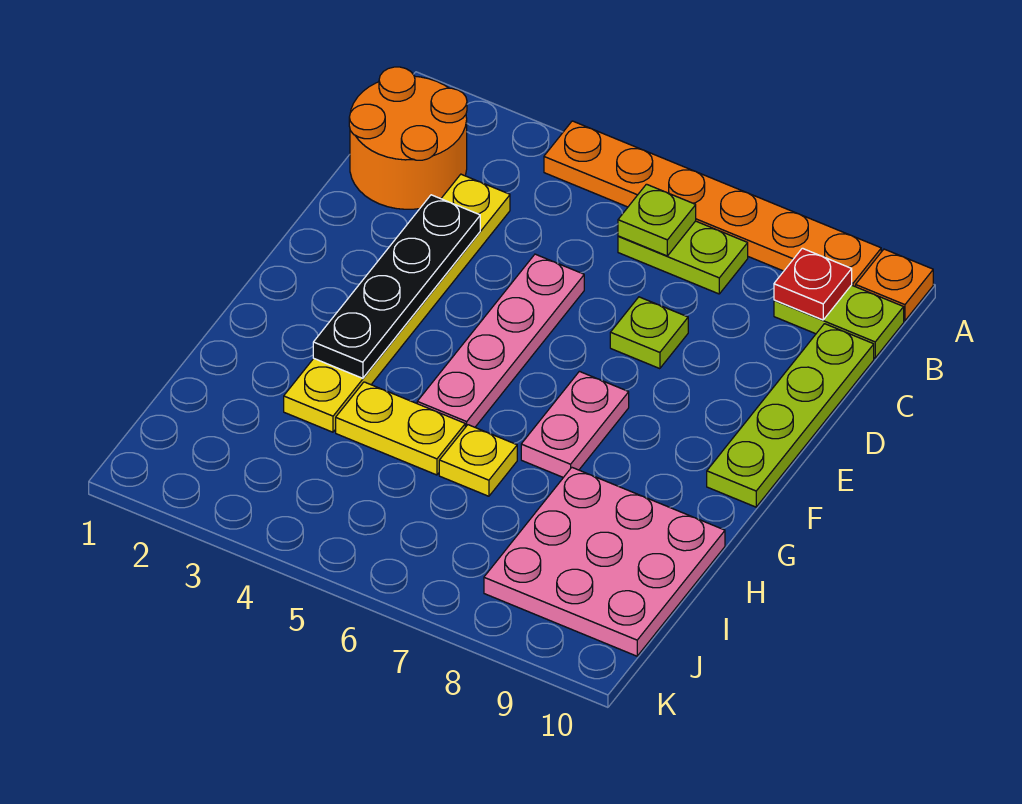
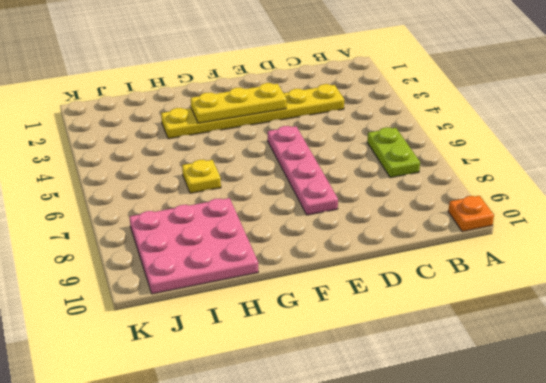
yellow plate E3:G3 level 2 -> black plate D3:G3 level 2
pink plate E5:E8 level 1 -> pink plate D5:G5 level 1
none -> orange plate A4:A9 level 1
none -> orange round brick B1:C2 level 1
none -> lime plate B9:B10 level 1

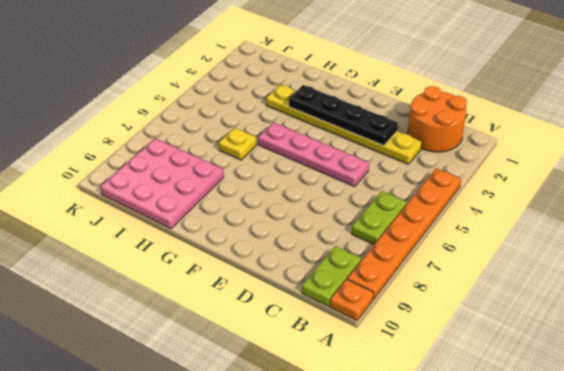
none -> lime plate C10:F10 level 1
none -> lime plate D7 level 1
none -> pink plate F7:G7 level 1

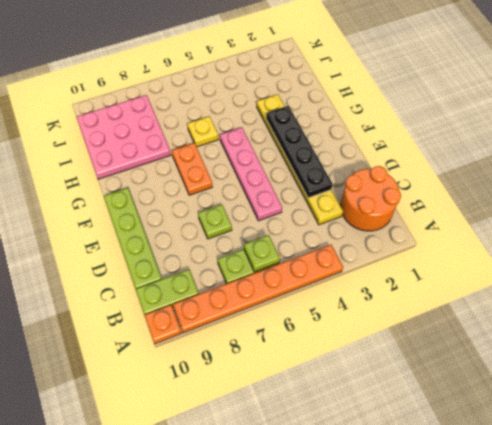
orange plate F7:G7 level 1 -> pink plate F7:G7 level 1
none -> yellow plate H4:H5 level 1
none -> red plate B9 level 2

